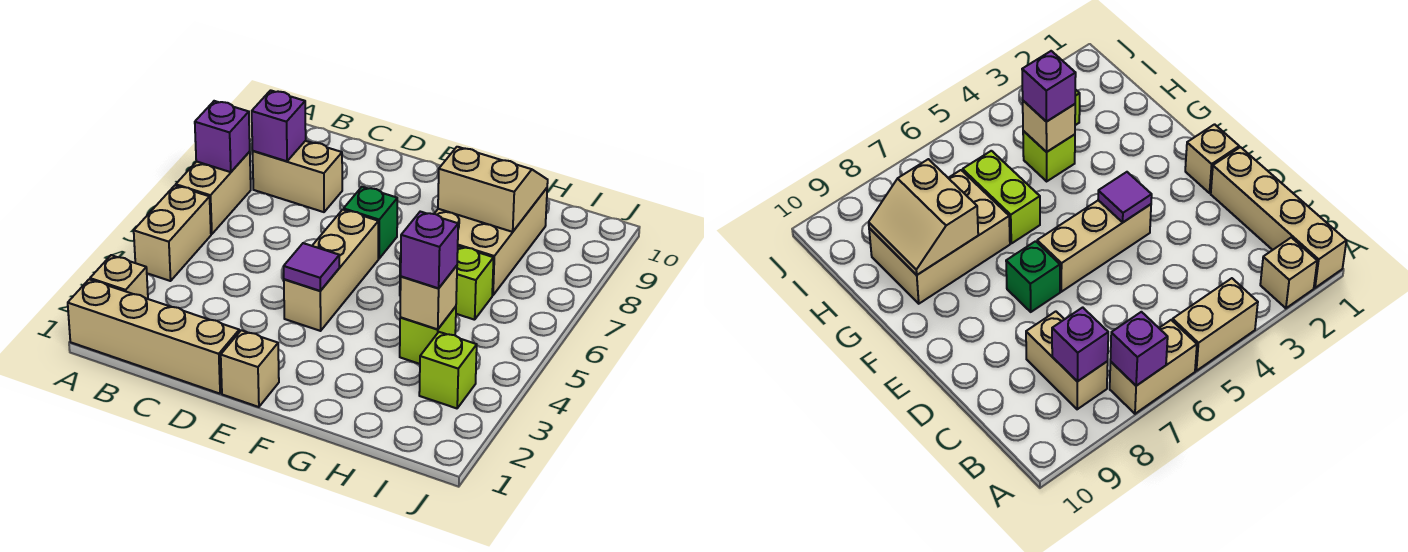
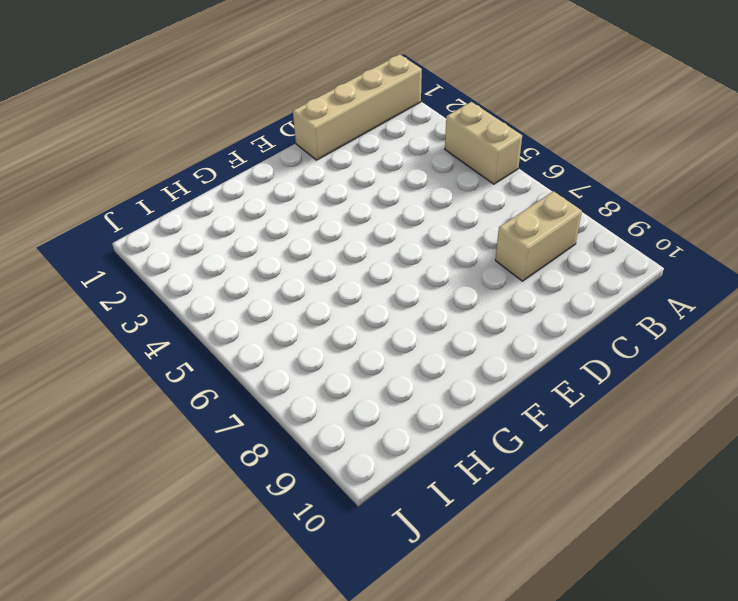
none -> tan brick A2 level 1
none -> tan brick A6:A7 level 1
none -> tan brick E1 level 1

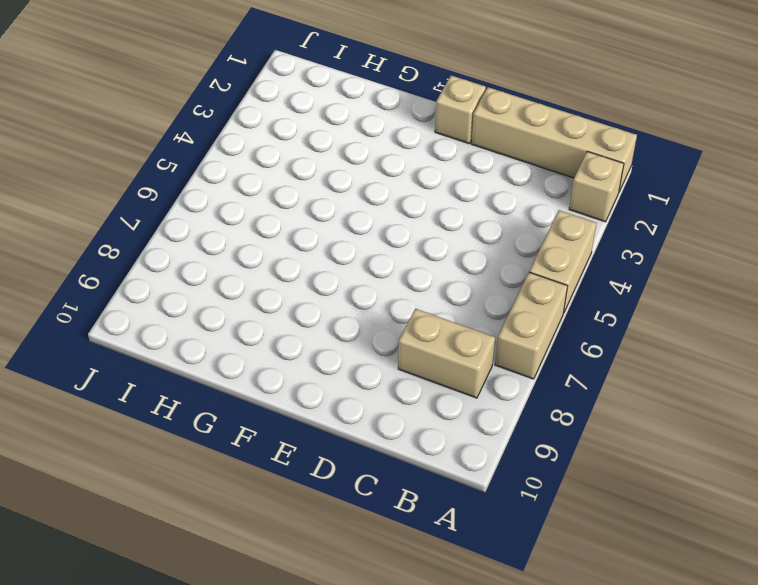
none -> tan brick E4:E6 level 1
none -> green brick E7 level 1
none -> lime brick G6:H6 level 1

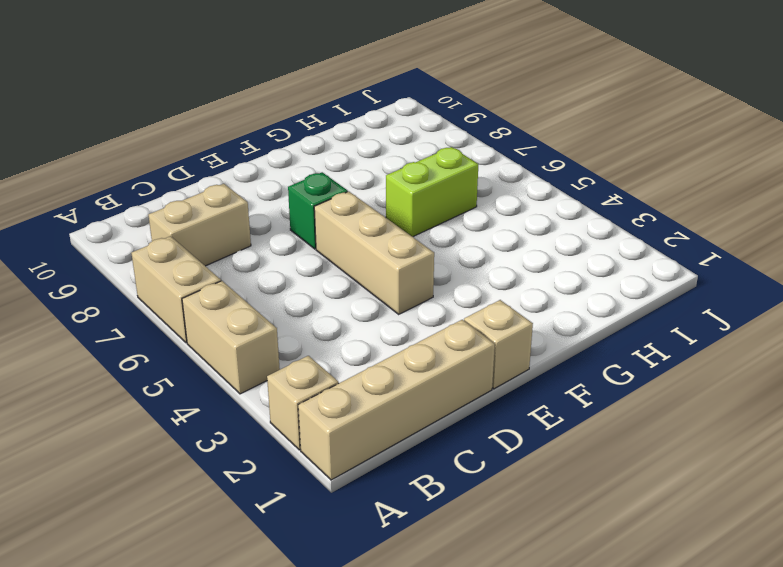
none -> tan brick G7:H9 level 1
none -> lime brick H4 level 1
none -> lime brick I3 level 1

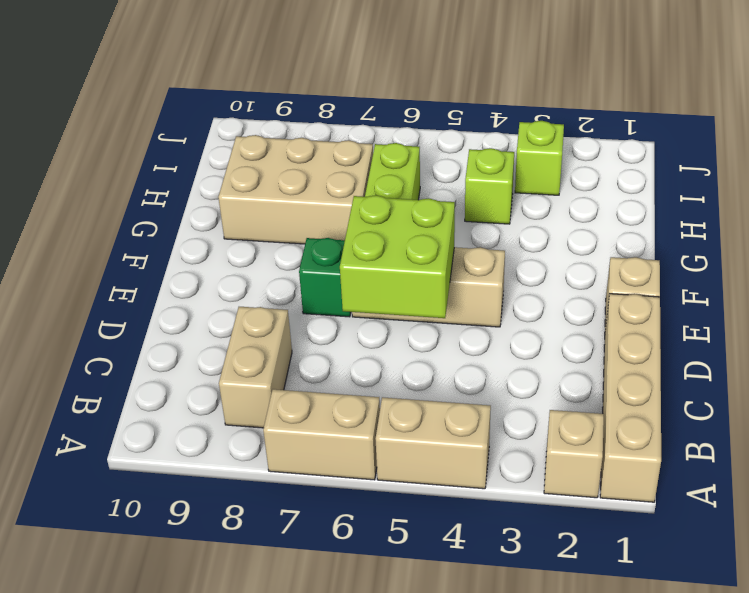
lime brick D5:E6 level 2 -> none
none -> purple brick A7 level 2
none -> purple brick B8 level 2
none -> purple tile E4 level 2

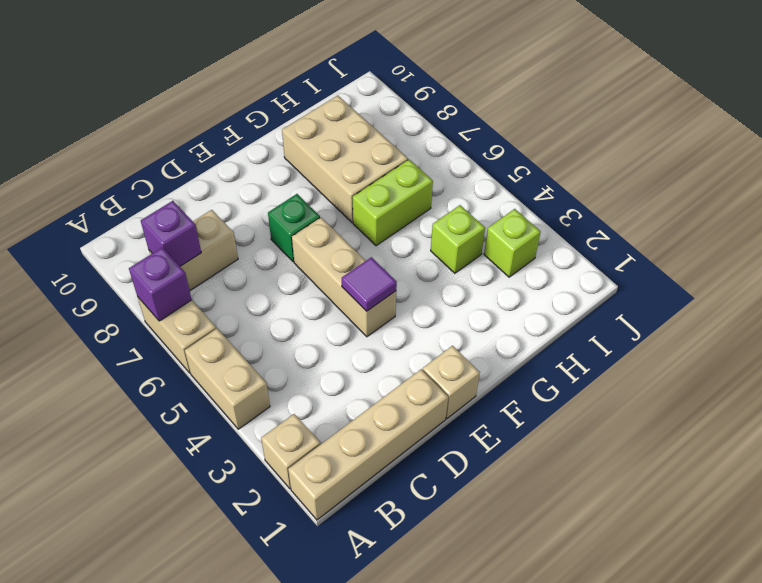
none -> tan slope G8:H9 level 2 top 8
none -> tan brick H4 level 2
none -> purple brick H4 level 3

